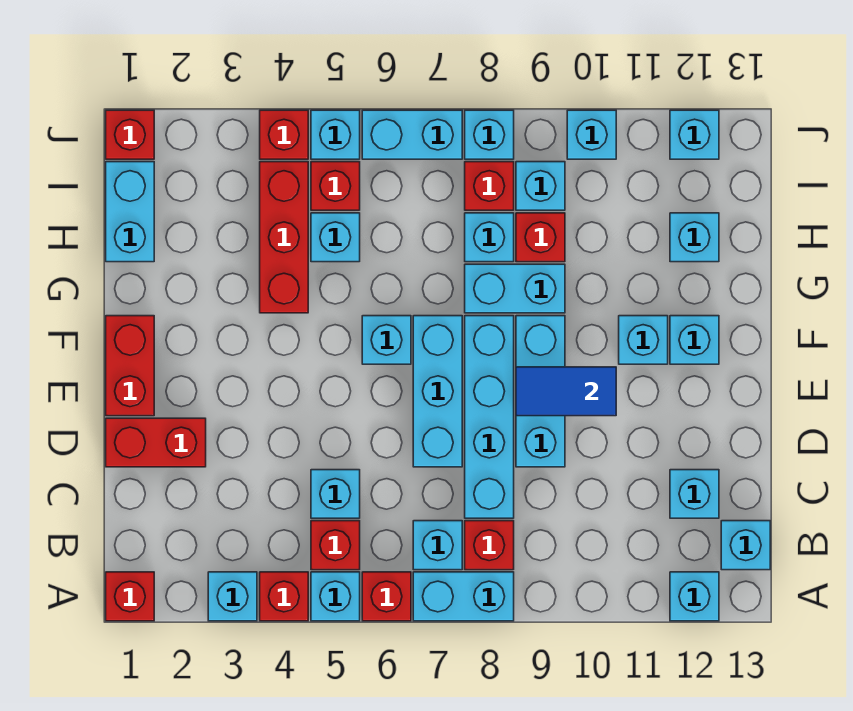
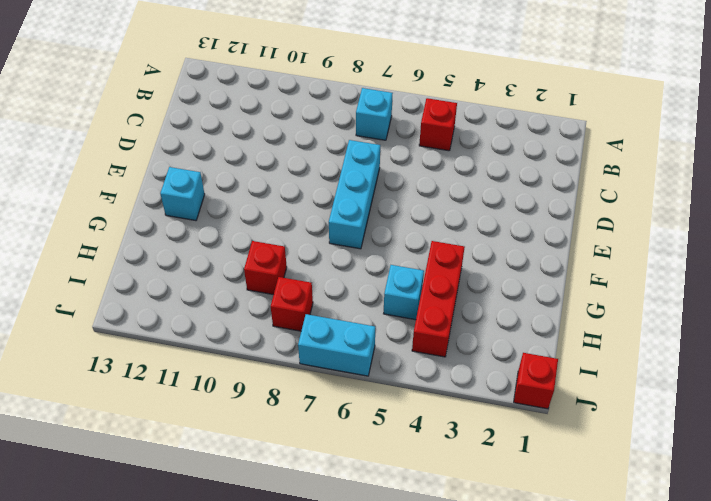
none -> red brick A1 level 1
none -> cyan brick A3 level 1
none -> red brick A4 level 1
none -> cyan brick A5 level 1

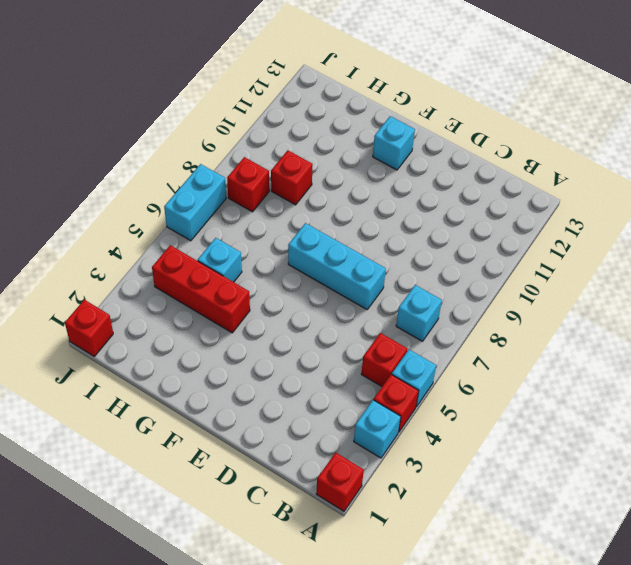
none -> red brick A6 level 1
none -> cyan brick A7:A8 level 1
none -> cyan brick A12 level 1
none -> red brick B8 level 1

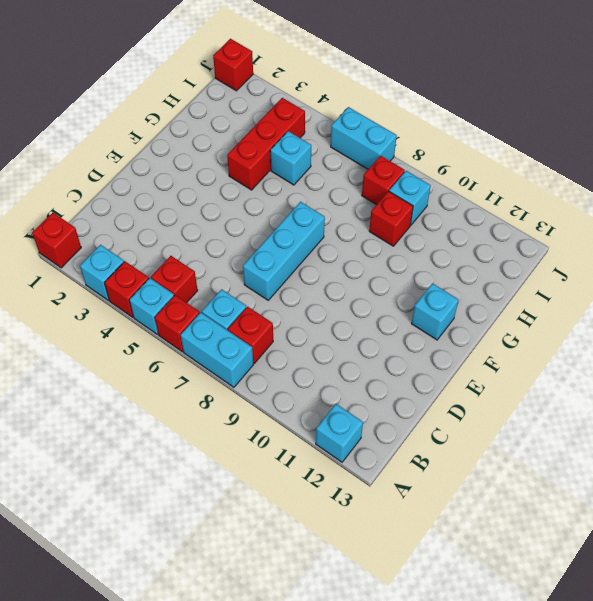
none -> cyan brick B13 level 1
none -> cyan brick C5 level 1
none -> cyan brick C8:F8 level 1
none -> cyan brick C12 level 1

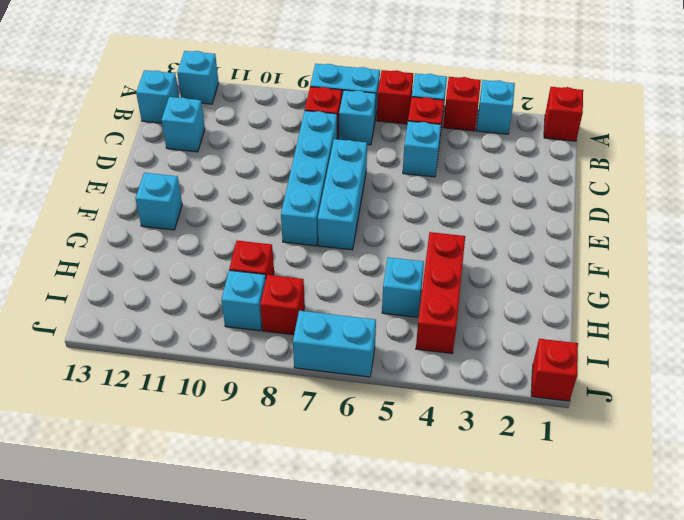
none -> red brick D1:D2 level 1
none -> cyan brick D9:F9 level 1
none -> red brick E1:F1 level 1
none -> cyan brick F6 level 1

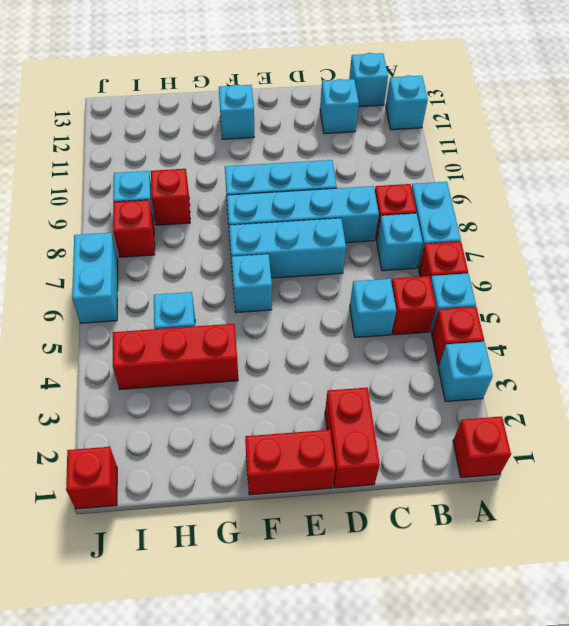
none -> cyan brick F11 level 1
none -> cyan brick G8:G9 level 1
none -> cyan brick H1:I1 level 1
none -> cyan brick H8 level 1

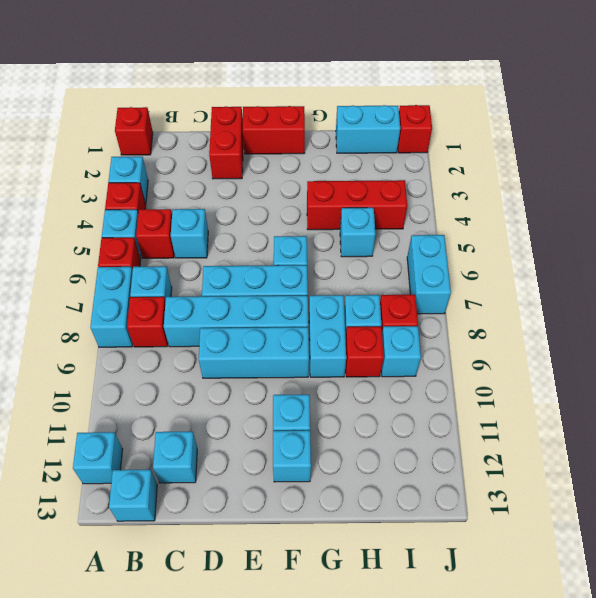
none -> cyan brick H12 level 1
none -> red brick I5 level 1
none -> red brick J4 level 1
none -> cyan brick J5 level 1

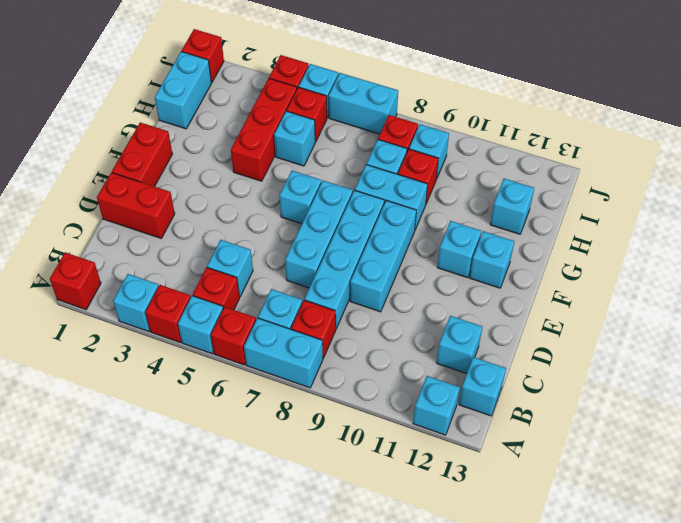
none -> cyan brick J8 level 1
none -> cyan brick J10 level 1
none -> cyan brick J12 level 1
none -> blue tile E9:E10 level 2

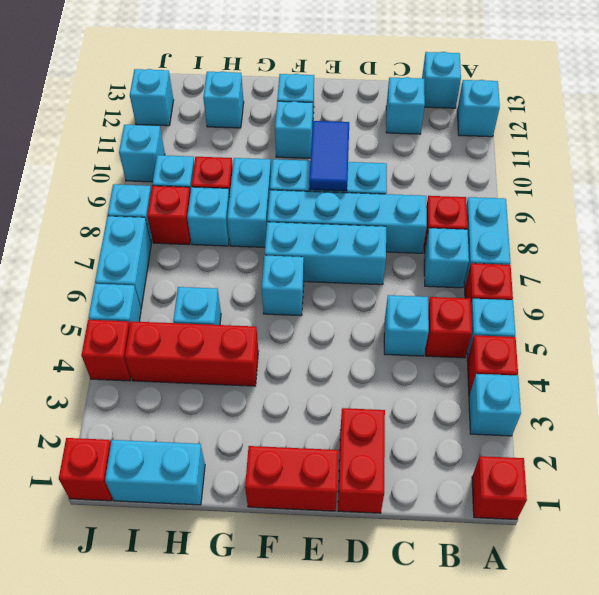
none -> red brick I5 level 1

